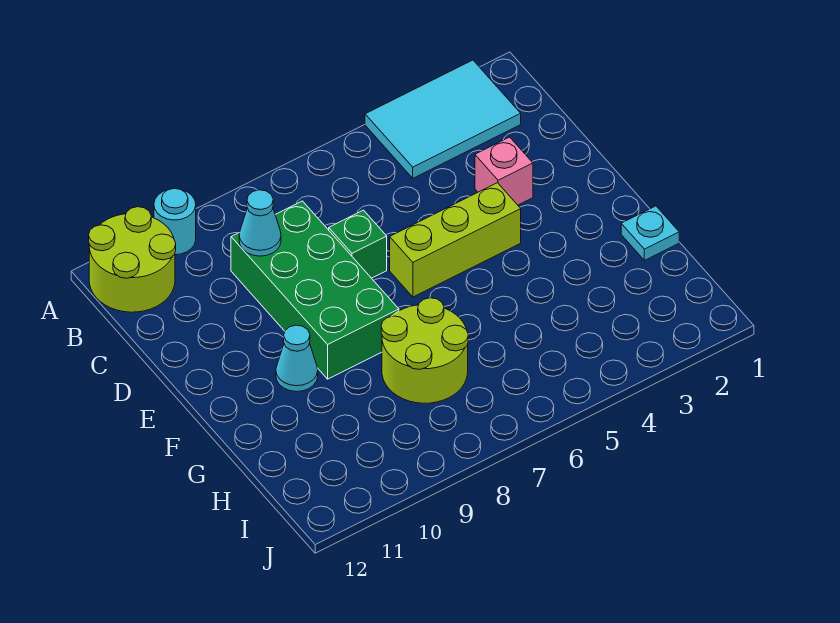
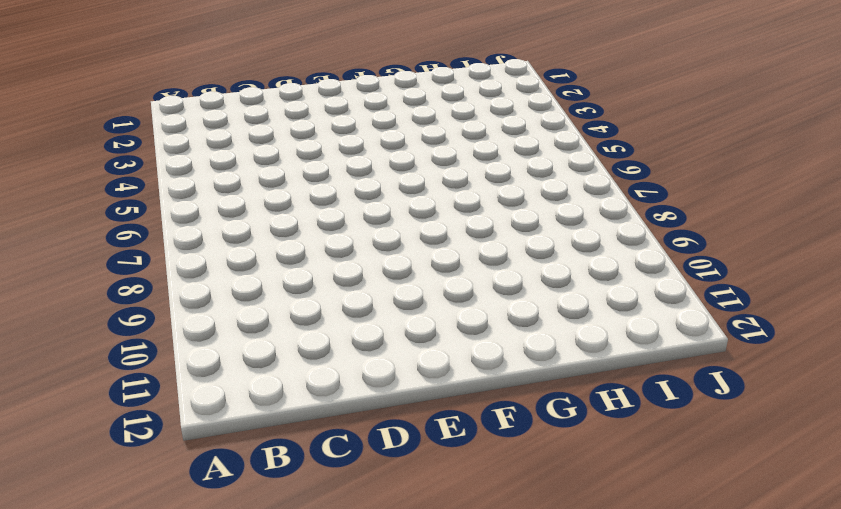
none -> cyan tile A2:B4 level 1
none -> cyan round brick A10 level 1

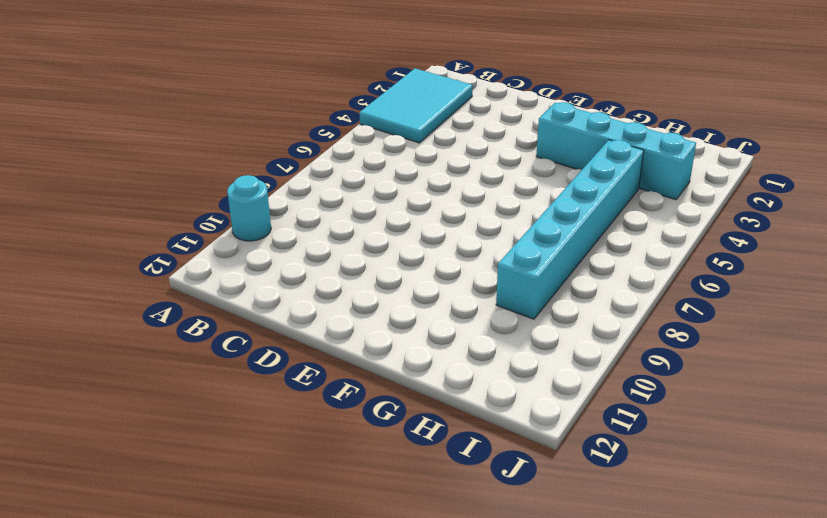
cyan brick F3:I3 level 1 -> none
cyan brick H4:H9 level 1 -> lime round brick G7:H8 level 1
none -> lime round brick A11:B12 level 1
none -> green brick C8:F9 level 1

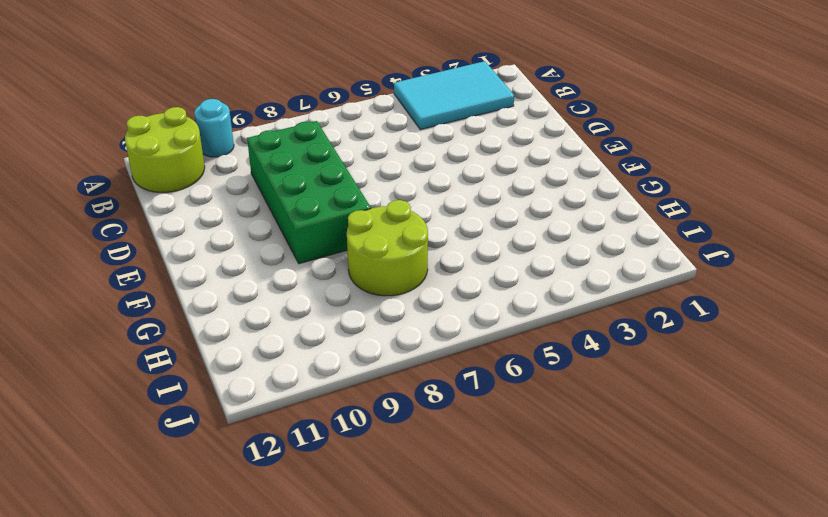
none -> pink brick D3 level 1
none -> green brick D7 level 1

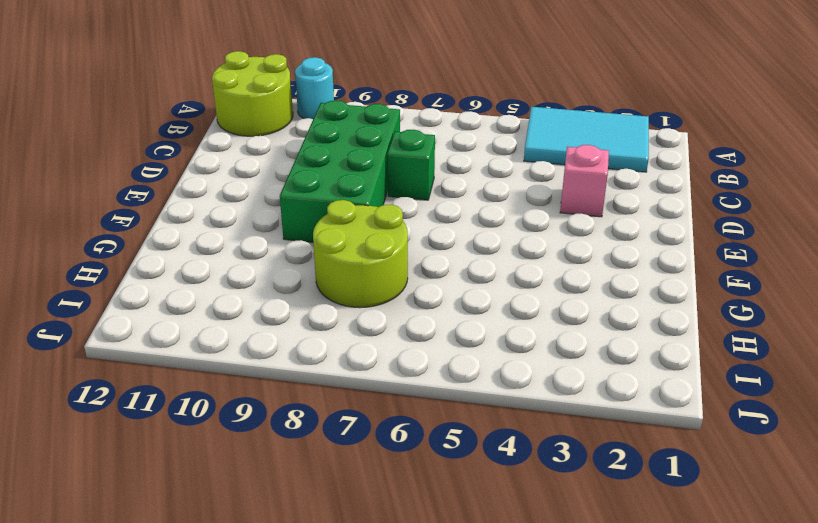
none -> lime brick E4:E6 level 1
none -> cyan cone F10 level 1

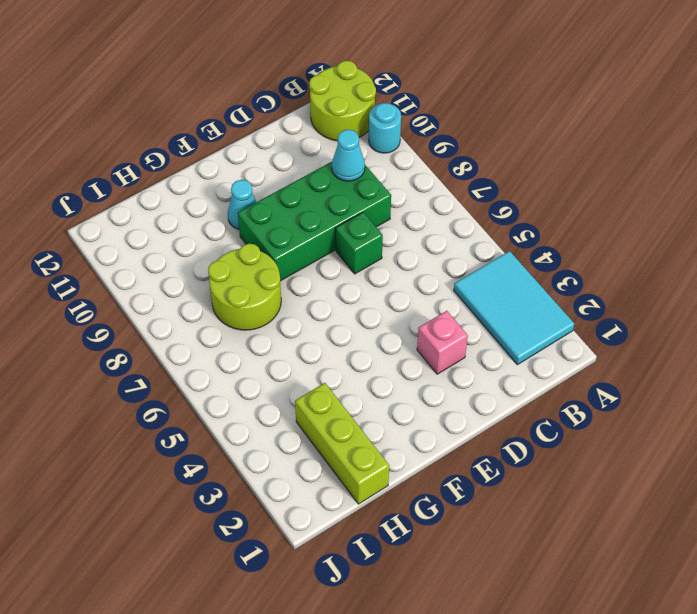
lime brick H1:H3 level 1 -> lime brick E4:E6 level 1
none -> cyan plate G1 level 1

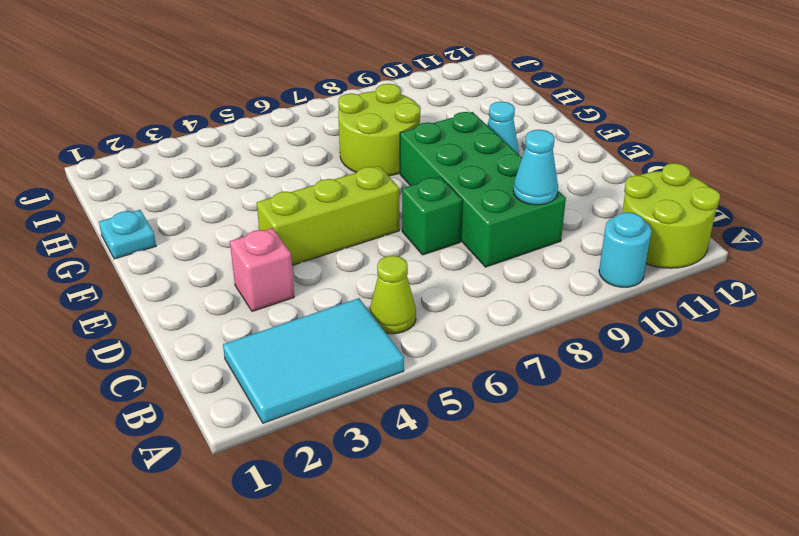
lime cone B5 level 1 -> none

